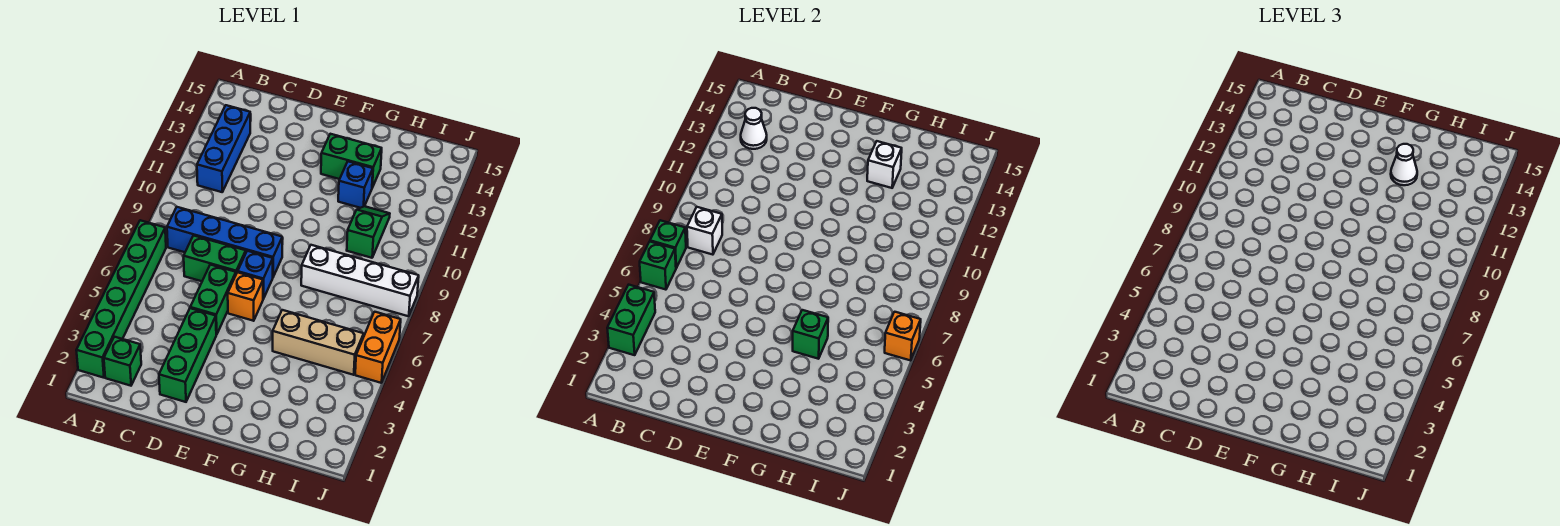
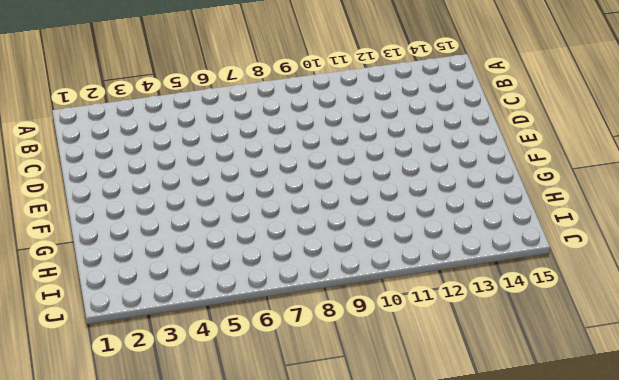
none -> green brick A2:A7 level 1
none -> green brick B2 level 1
none -> blue brick B8:E8 level 1

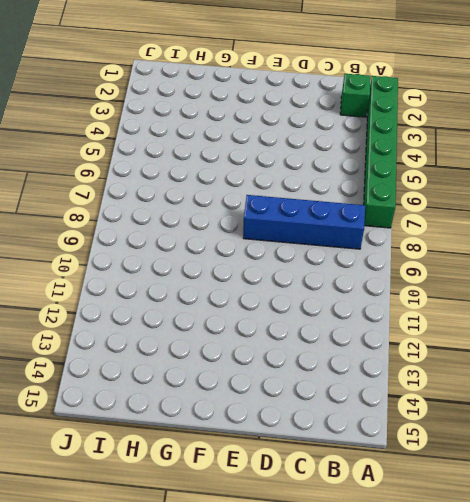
none -> blue brick B11:B13 level 1
none -> green brick C7:D7 level 1
none -> green brick D2:D4 level 1

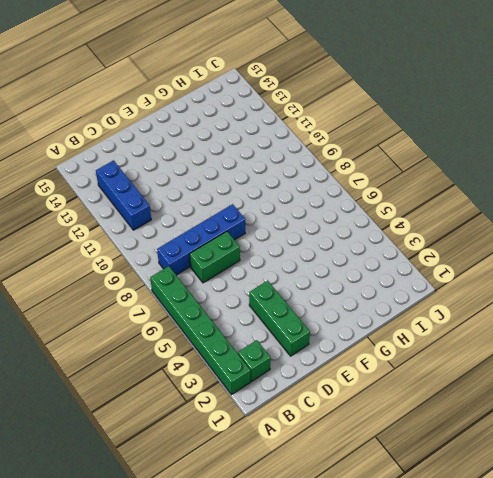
none -> green brick D5:D6 level 1
none -> orange brick E6 level 1
none -> blue brick E7 level 1

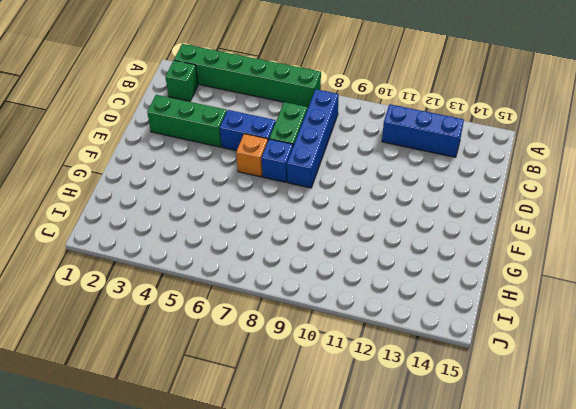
blue brick D5:D6 level 1 -> green brick D5:D6 level 1
none -> green brick F13:G13 level 1
none -> tan brick G5:I5 level 1
none -> white brick G8:J8 level 1

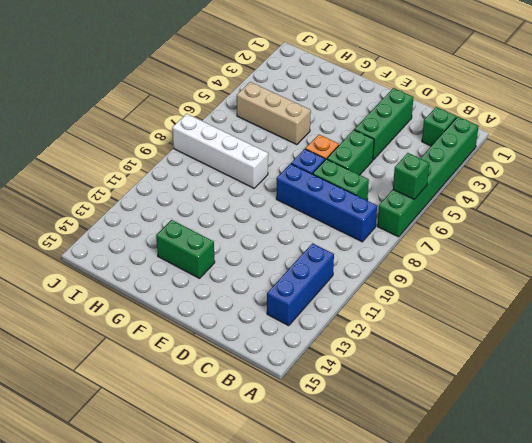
none -> blue brick G12 level 1
none -> green slope H10:H11 level 1 top 10
none -> orange brick J5:J6 level 1

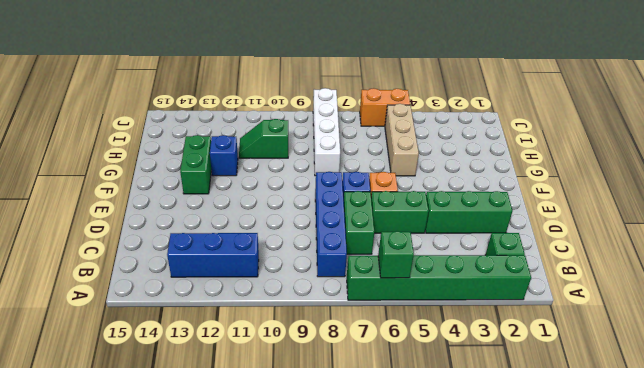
none -> green brick A3:A4 level 2
none -> green brick A7 level 2
none -> white brick B8 level 2

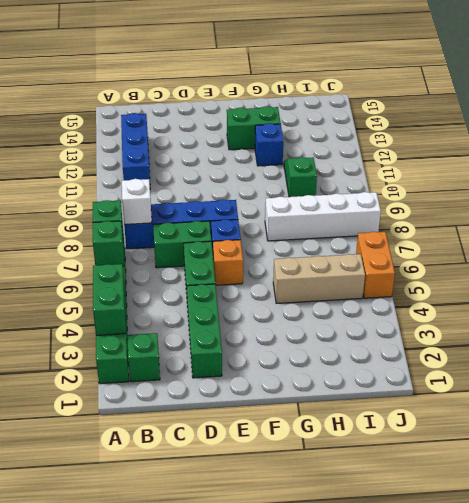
none -> white cone B13 level 2
none -> green brick G5 level 2
none -> white brick G13 level 2

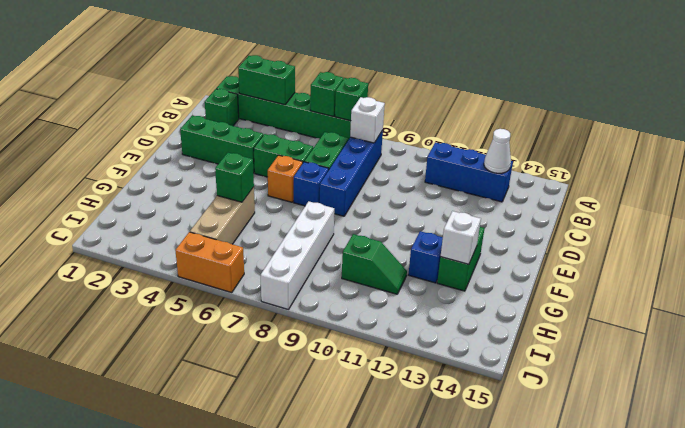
none -> orange brick J6 level 2
none -> white cone G13 level 3

